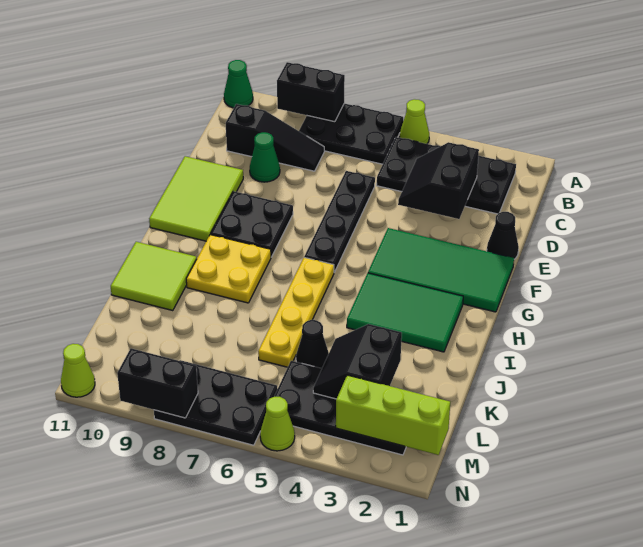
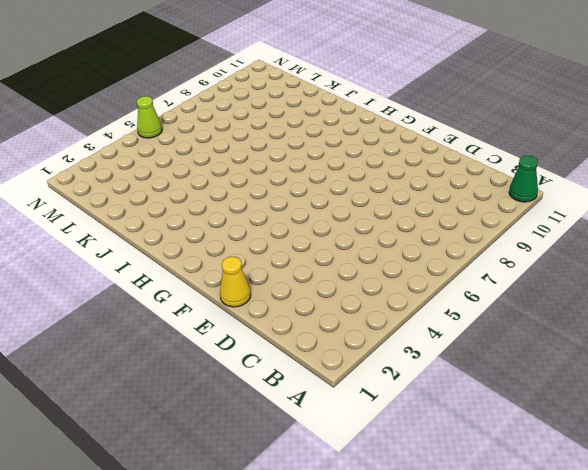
yellow cone E1 level 1 -> black cone E1 level 1
none -> lime cone A5 level 1
none -> black plate A6:B8 level 1
none -> black plate B2:C5 level 1

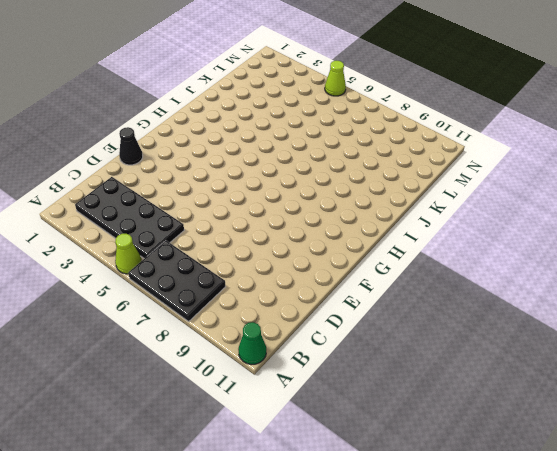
none -> black slope C8:C10 level 1 top 10
none -> black plate D6:G6 level 1
none -> green cone D9 level 1

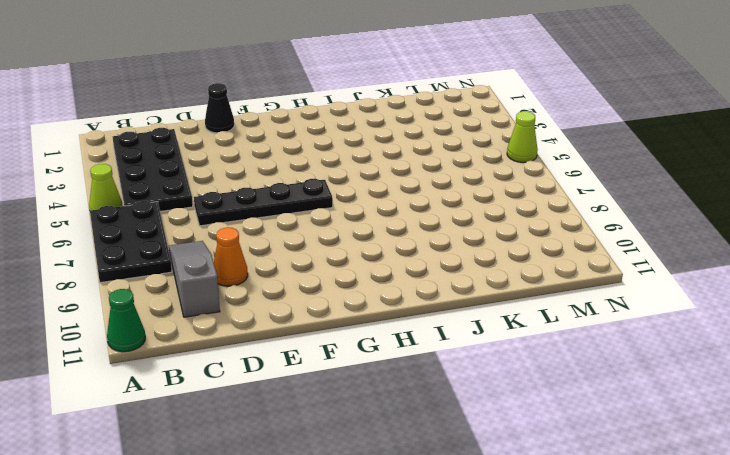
grey slope C8:C10 level 1 top 10 -> black slope C8:C10 level 1 top 10
orange cone D9 level 1 -> green cone D9 level 1
none -> lime tile E10:G11 level 1
none -> green tile F1:G4 level 1
none -> black plate F8:G9 level 1

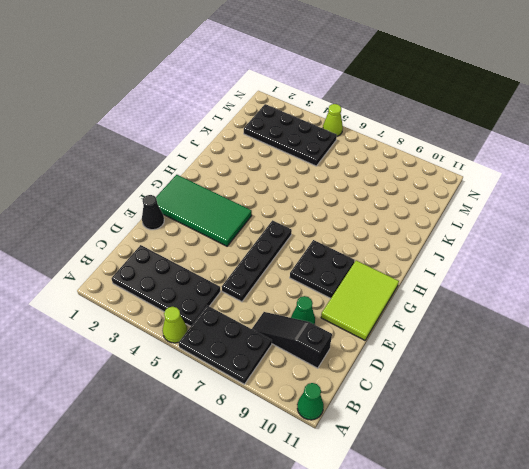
none -> green tile H2:I4 level 1
none -> yellow plate H6:K6 level 1
none -> yellow plate H8:I9 level 1

